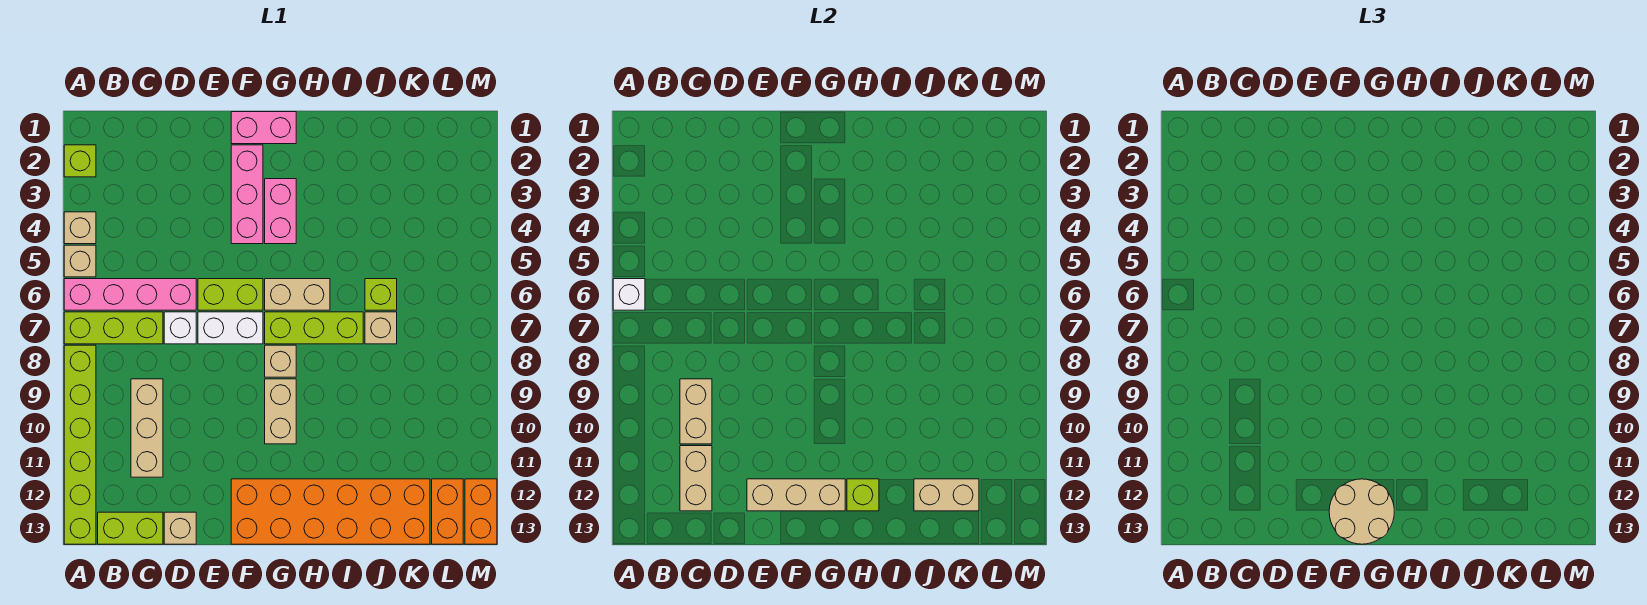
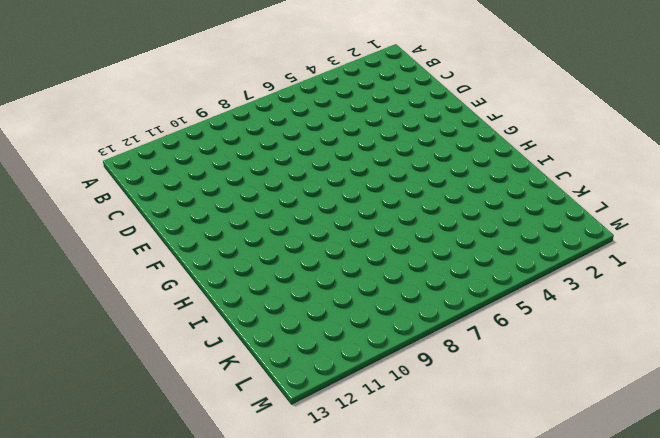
none -> lime brick A2 level 1
none -> tan brick A4 level 1
none -> tan brick A5 level 1
none -> pink brick A6:D6 level 1

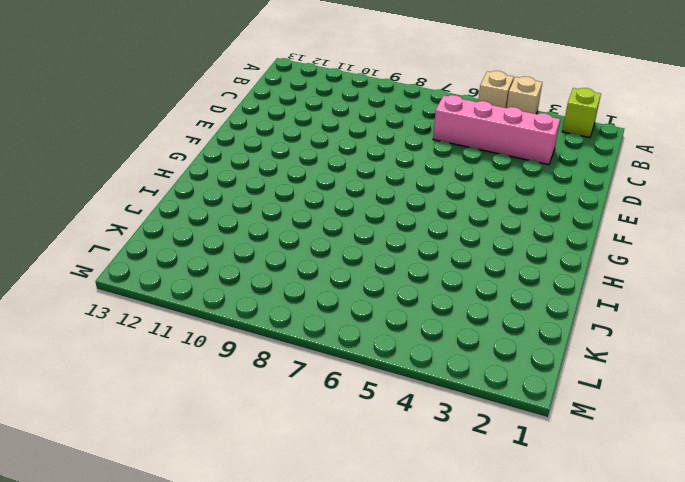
pink brick C3:C6 level 1 -> pink brick A6:D6 level 1
none -> lime brick A7:C7 level 1
none -> lime brick A8:A13 level 1
none -> lime brick B13:C13 level 1
none -> tan brick C9:C11 level 1

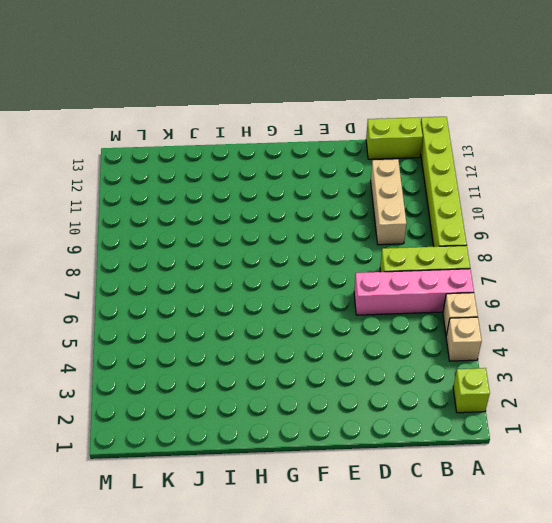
none -> white brick D7 level 1
none -> tan brick D13 level 1
none -> lime brick E6:F6 level 1
none -> white brick E7:F7 level 1

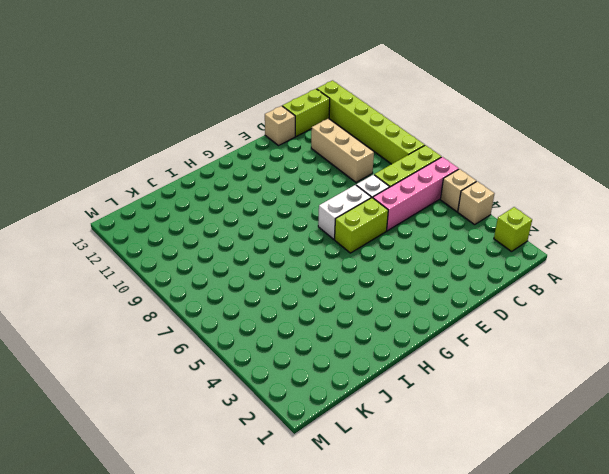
none -> pink brick F1:G1 level 1
none -> pink brick F2:F4 level 1
none -> orange brick F12:K13 level 1
none -> pink brick G3:G4 level 1

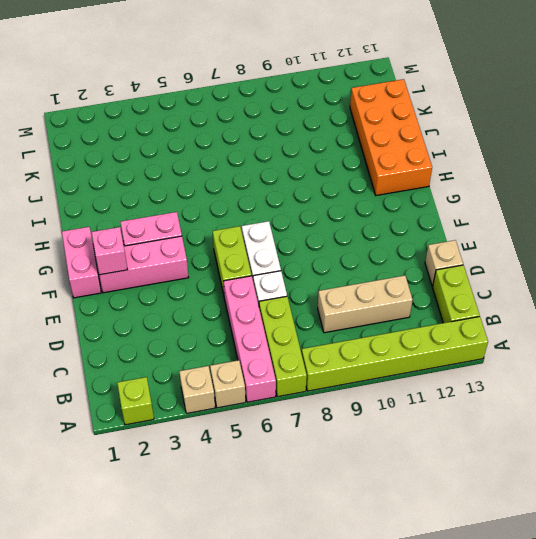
pink brick F2 level 2 -> none
orange brick H12:K13 level 1 -> orange brick F12:K13 level 1
none -> tan brick G6:H6 level 1
none -> lime brick G7:I7 level 1
none -> tan brick G8 level 1
none -> tan brick G9:G10 level 1

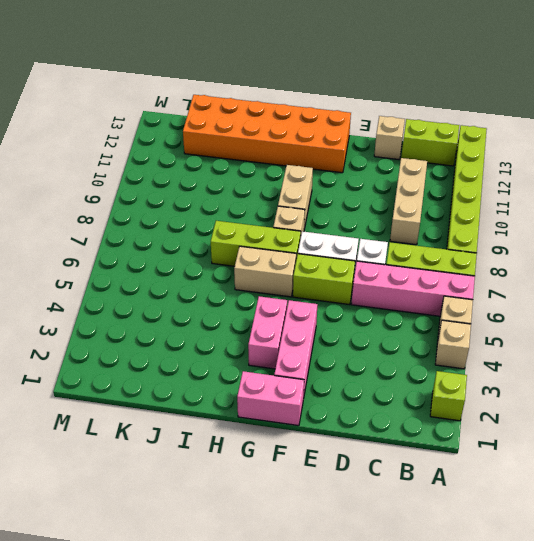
none -> lime brick J6 level 1
none -> tan brick J7 level 1
none -> orange brick L12:L13 level 1
none -> orange brick M12:M13 level 1

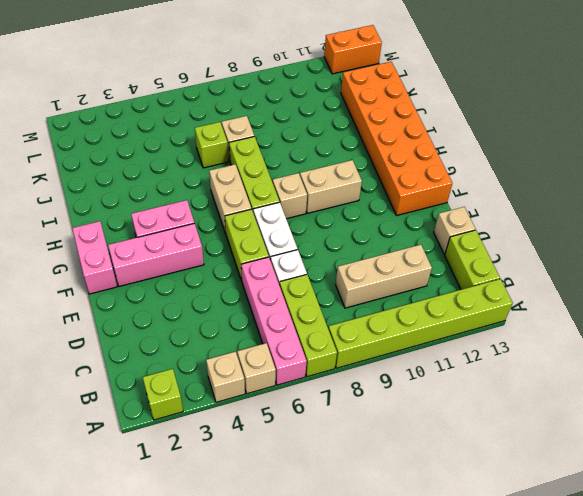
none -> orange brick L12:L13 level 1
none -> white brick A6 level 2
none -> tan brick C9:C10 level 2
none -> tan brick C11:C12 level 2

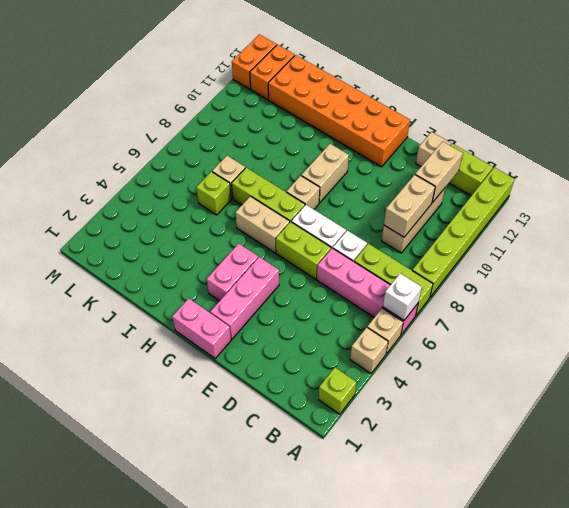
none -> tan brick E12:G12 level 2
none -> lime brick H12 level 2
none -> tan brick J12:K12 level 2
none -> tan round brick F12:G13 level 3

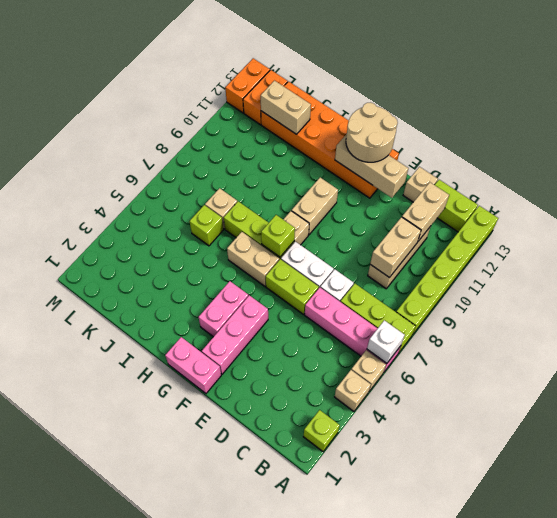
lime brick G7 level 2 -> lime brick H12 level 2

